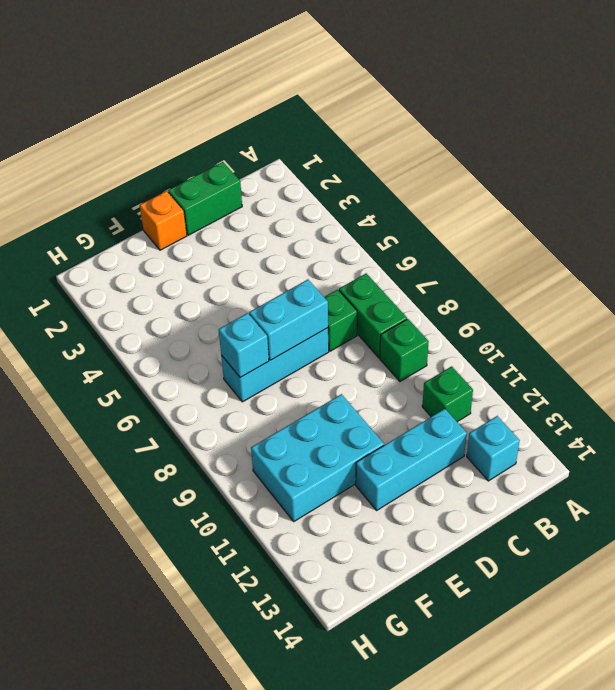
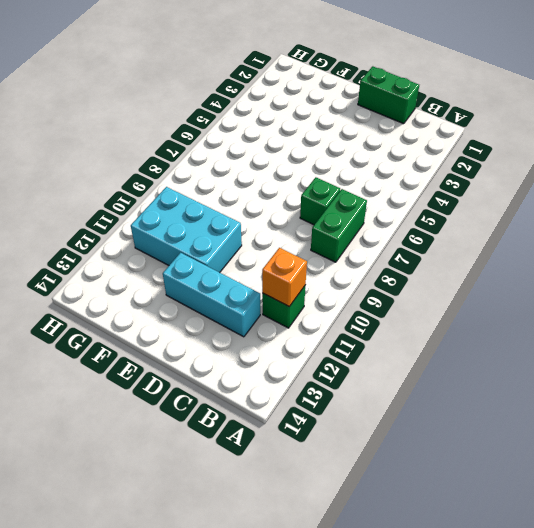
orange brick B11 level 2 -> orange brick E1 level 1
none -> green brick B9 level 1
none -> cyan brick B13 level 1
none -> cyan brick D7:F7 level 1

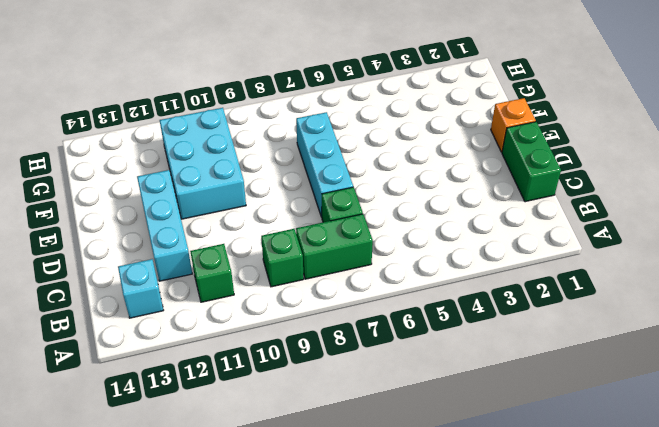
none -> cyan brick D7:E7 level 2
none -> cyan brick F7 level 2

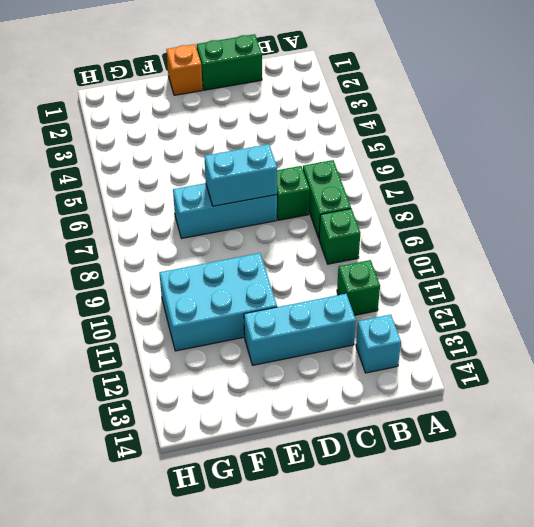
none -> cyan brick F7 level 2

